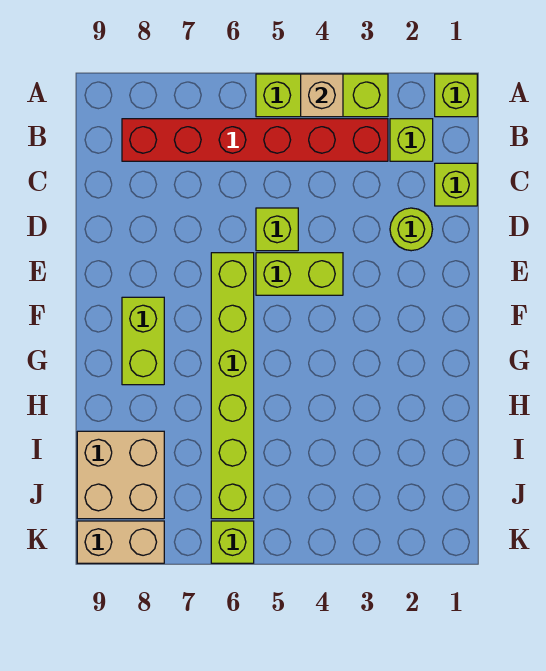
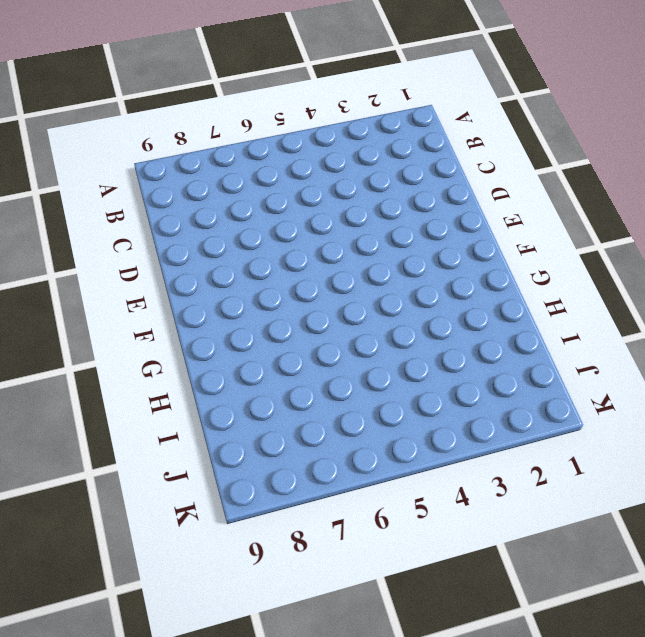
none -> lime brick A1 level 1
none -> lime brick A3:A5 level 1
none -> lime brick B2 level 1

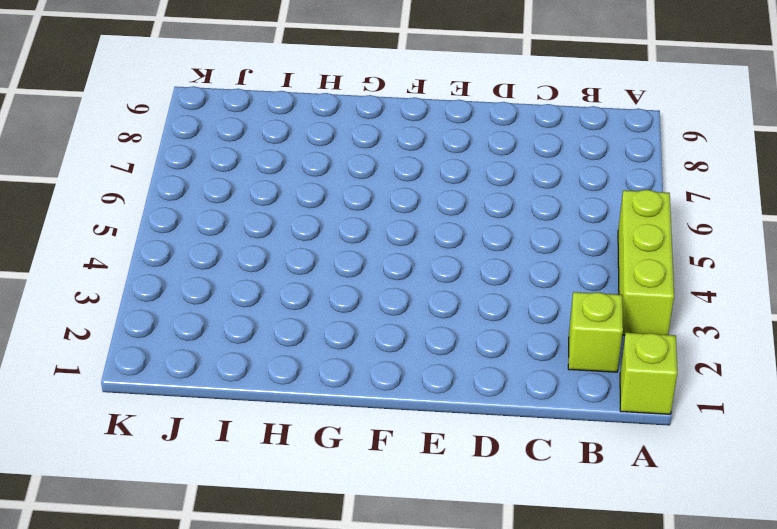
none -> red brick B3:B8 level 1
none -> lime brick C1 level 1
none -> lime round brick D2 level 1

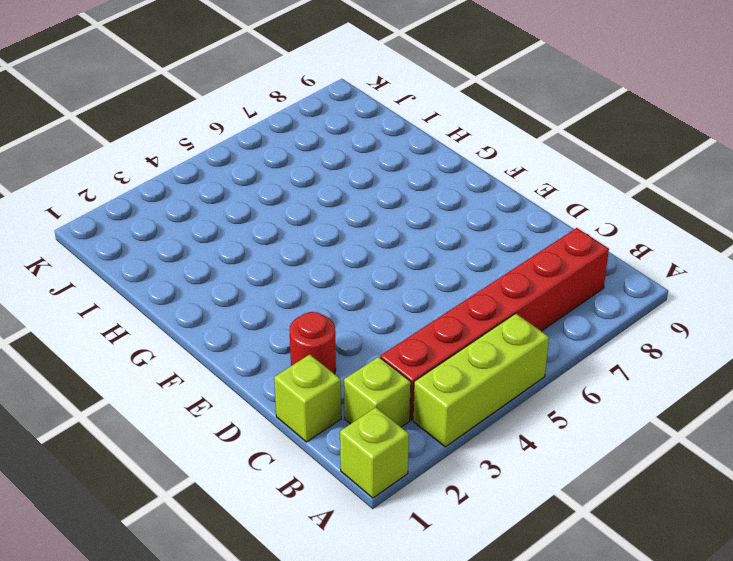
red round brick D2 level 1 -> lime round brick D2 level 1
none -> lime brick D5 level 1
none -> lime brick E4:E5 level 1
none -> lime brick E6:J6 level 1

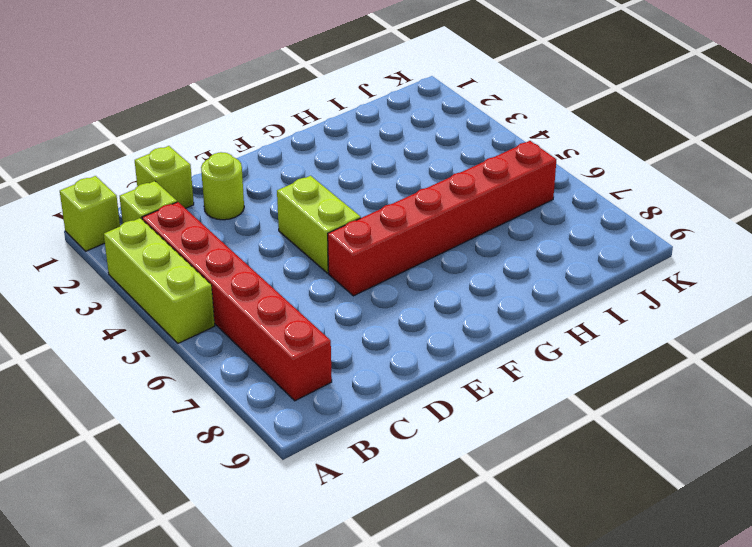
red brick E6:J6 level 1 -> lime brick E6:J6 level 1
none -> lime brick D5 level 1
none -> lime brick F8:G8 level 1
none -> tan brick I8:J9 level 1

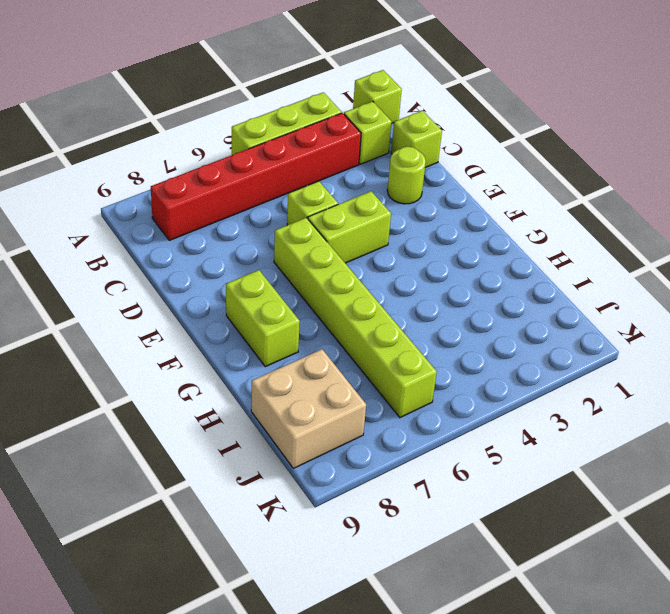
none -> lime brick K6 level 1
none -> tan brick K8:K9 level 1
none -> tan brick A4 level 2

